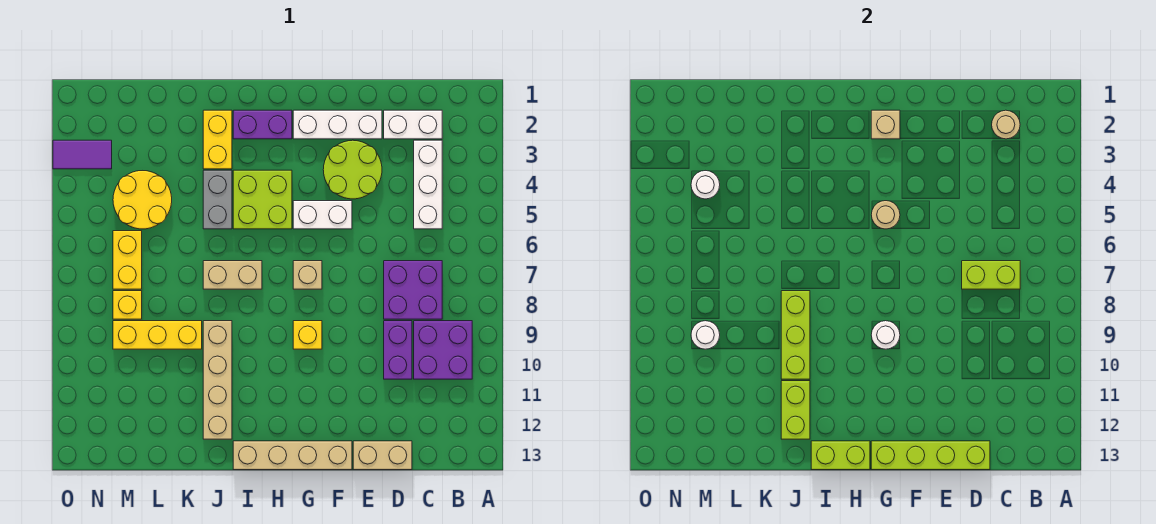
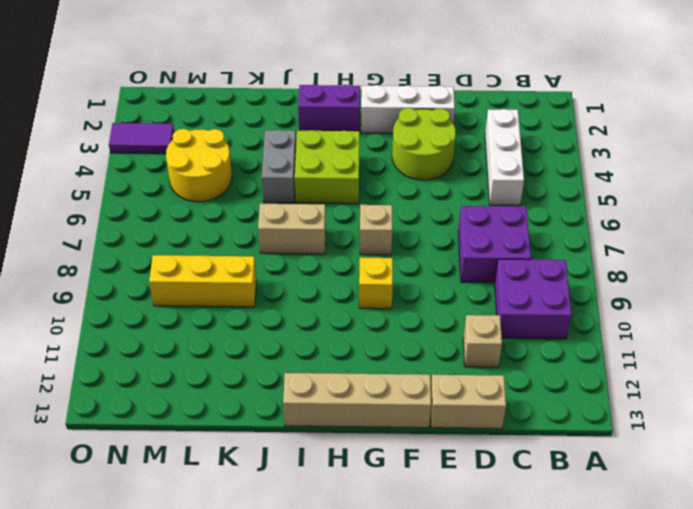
tan brick D11 level 1 -> tan brick G2 level 2
none -> white brick C2:D2 level 1
none -> purple brick D9:D10 level 1
none -> white brick F5:G5 level 1
none -> yellow brick J2:J3 level 1

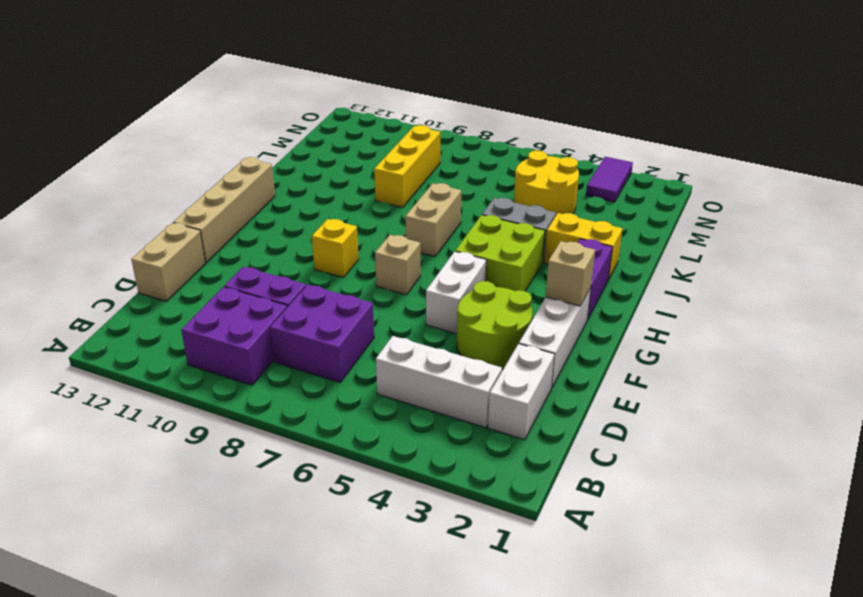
none -> tan brick J9:J12 level 1
none -> yellow brick M6:M7 level 1
none -> yellow brick M8 level 1
none -> tan round brick C2 level 2

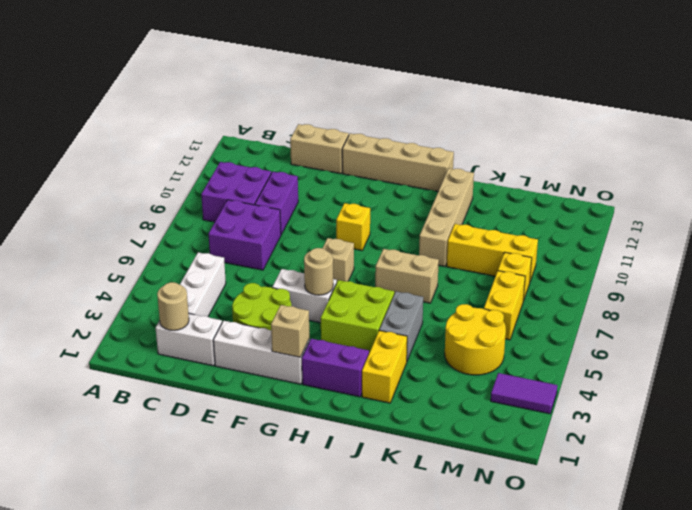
none -> lime brick C7:D7 level 2
none -> lime brick D13:G13 level 2
none -> white round brick G9 level 2
none -> lime brick H13:I13 level 2

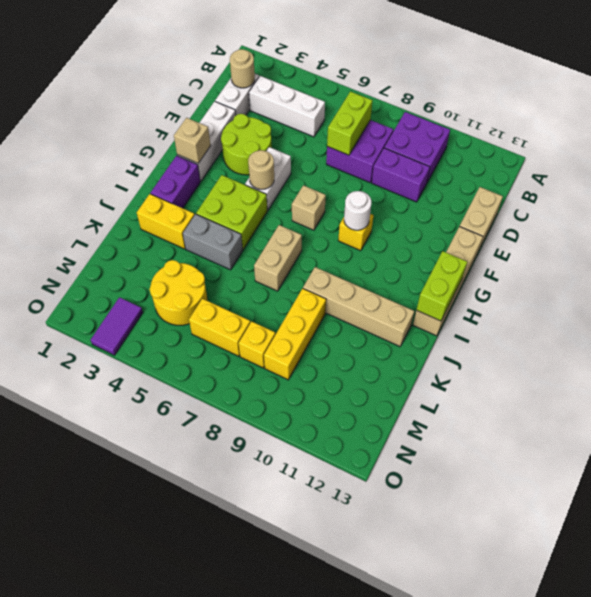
none -> lime brick D13:G13 level 2
none -> lime brick J8:J10 level 2
none -> lime brick J11:J12 level 2
none -> white round brick M4 level 2

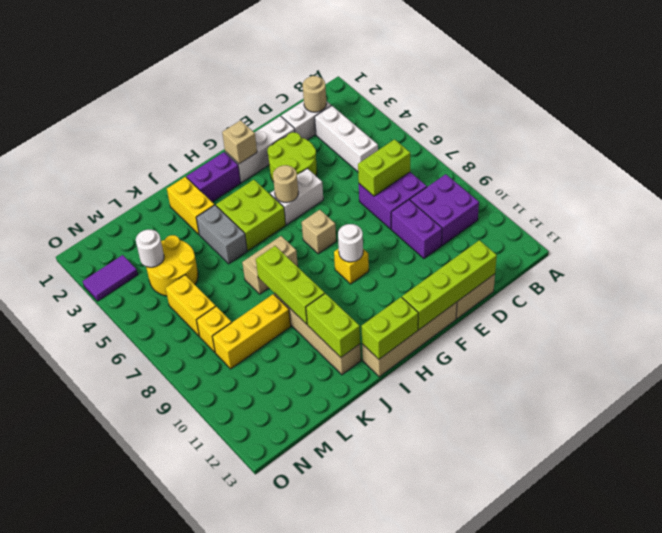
none -> white round brick M9 level 2

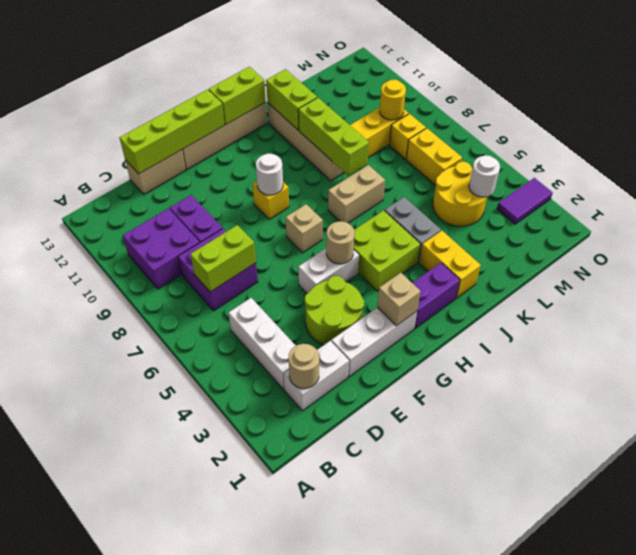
yellow round brick M9 level 2 -> white round brick M9 level 2

